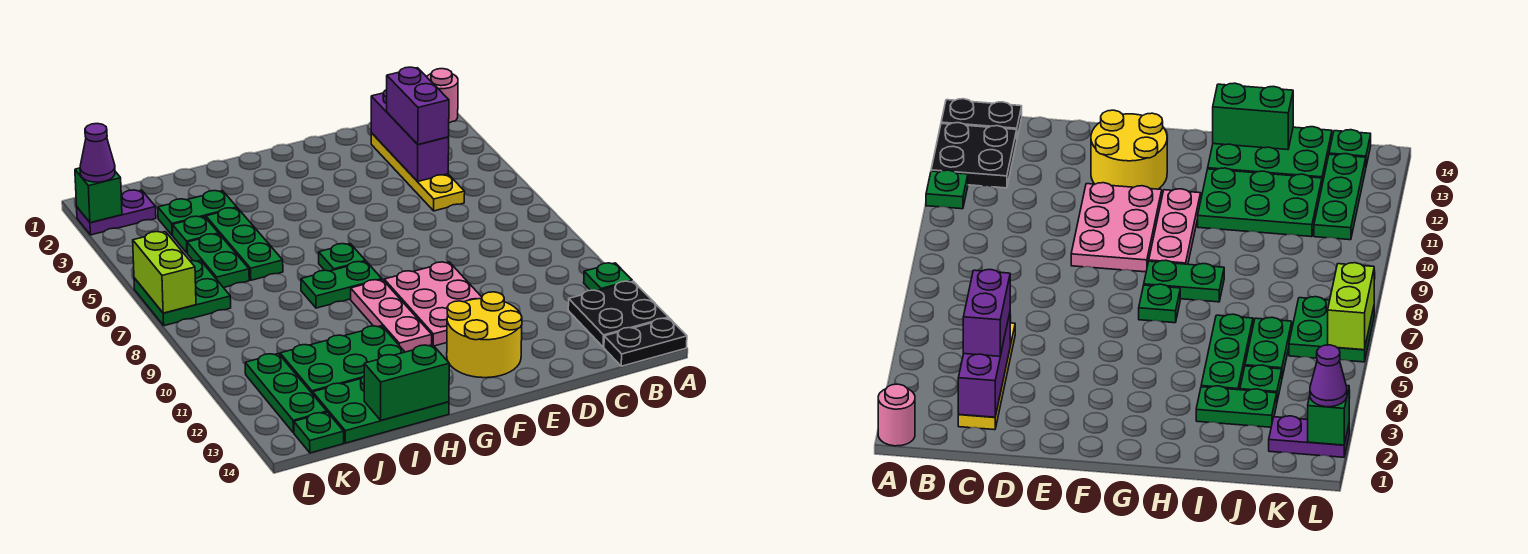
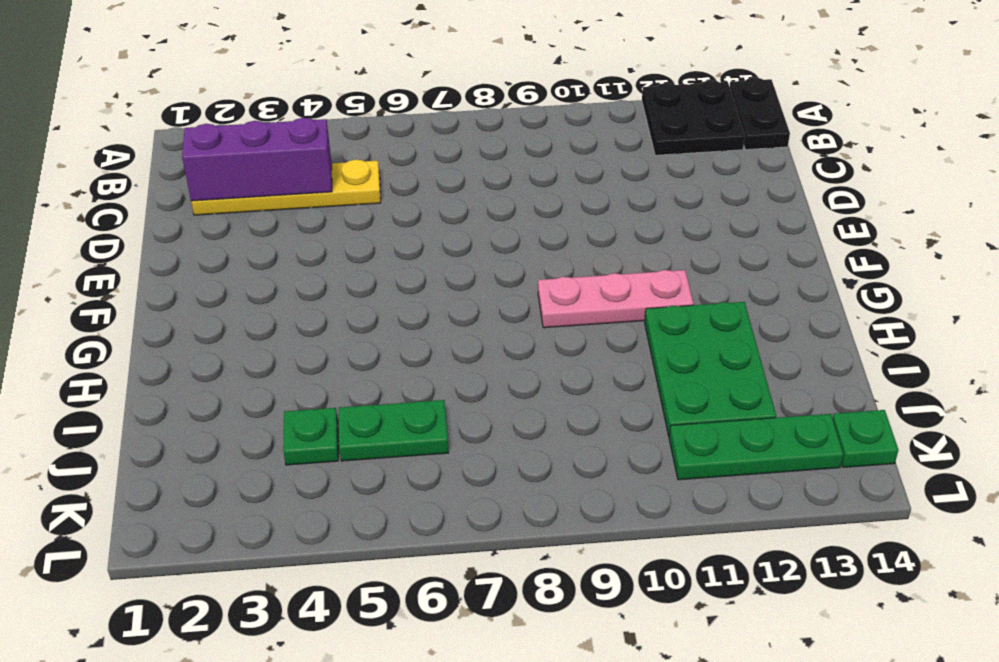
none -> pink round brick A1 level 1
none -> green plate A11 level 1
none -> pink plate E9:F11 level 1

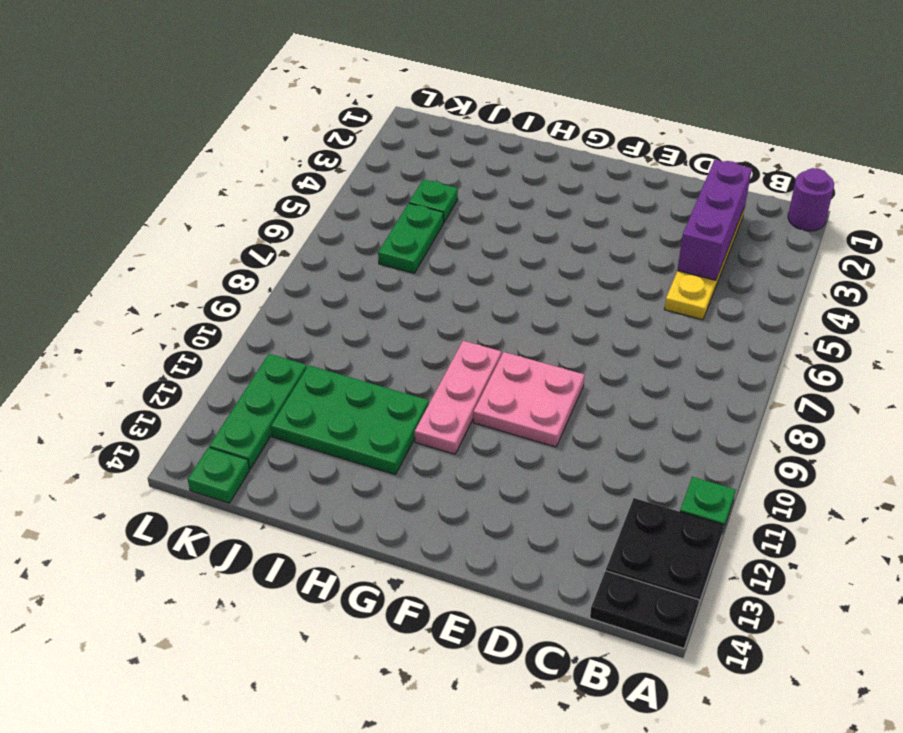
purple round brick A1 level 1 -> pink round brick A1 level 1
pink plate E9:F10 level 1 -> pink plate E9:F11 level 1
none -> yellow round brick E12:F13 level 1
none -> green plate G7 level 1
none -> green plate G8:H8 level 1

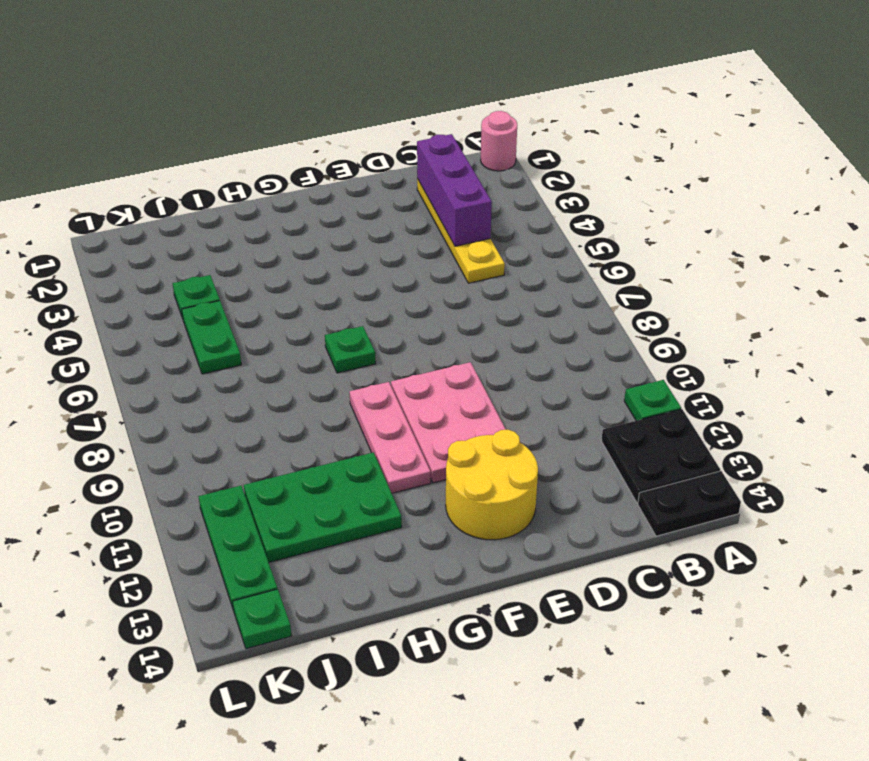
none -> green plate G8:H8 level 1
none -> green plate H13:J14 level 1
none -> green plate I3:J3 level 1

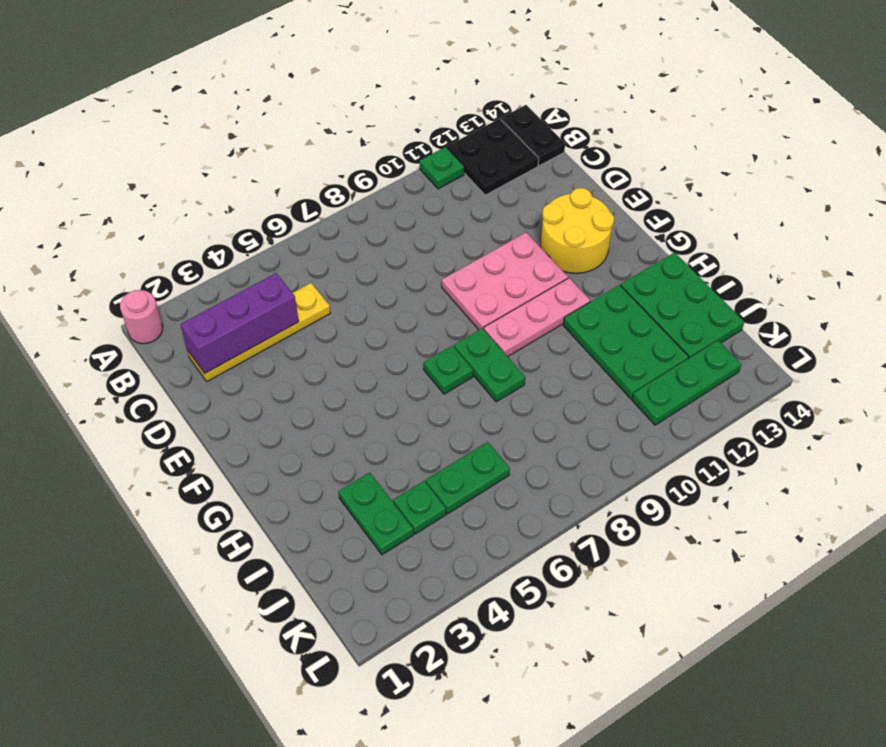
none -> green plate I4:I6 level 1
none -> purple plate K2:L2 level 1
none -> green plate K6:L7 level 1

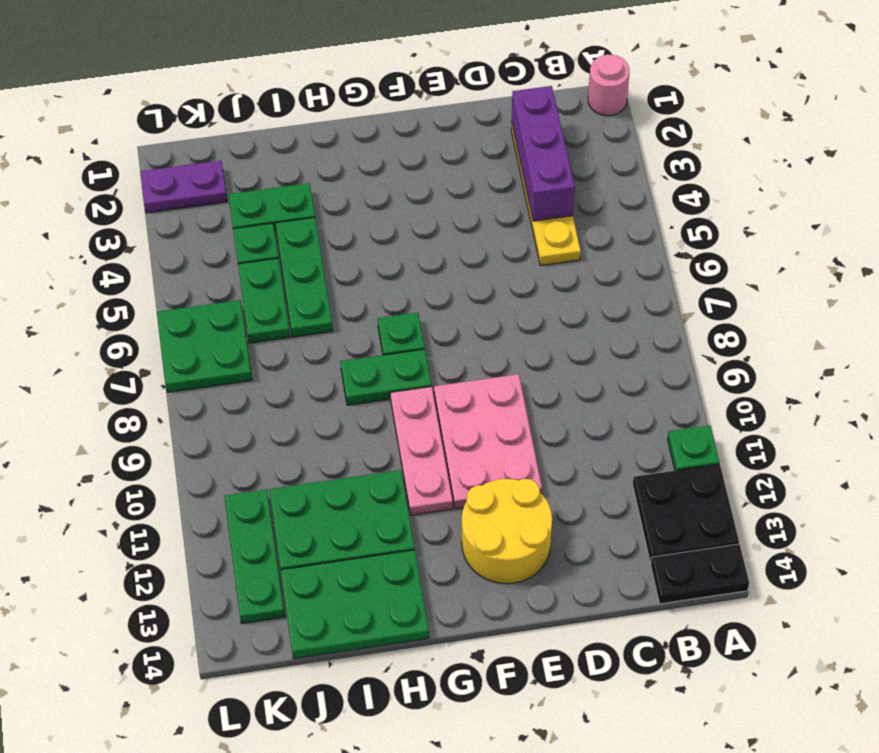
none -> green plate K14 level 1
none -> green brick H14:I14 level 2
none -> green brick L2 level 2

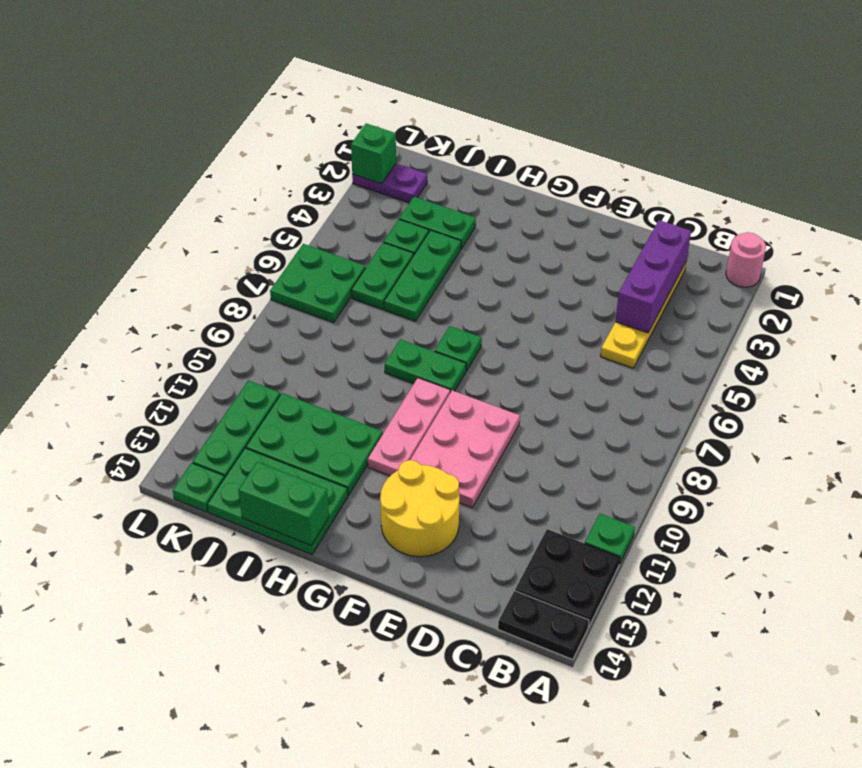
none -> lime brick L6:L7 level 2
none -> purple brick C3:C4 level 3
none -> purple cone L2 level 3

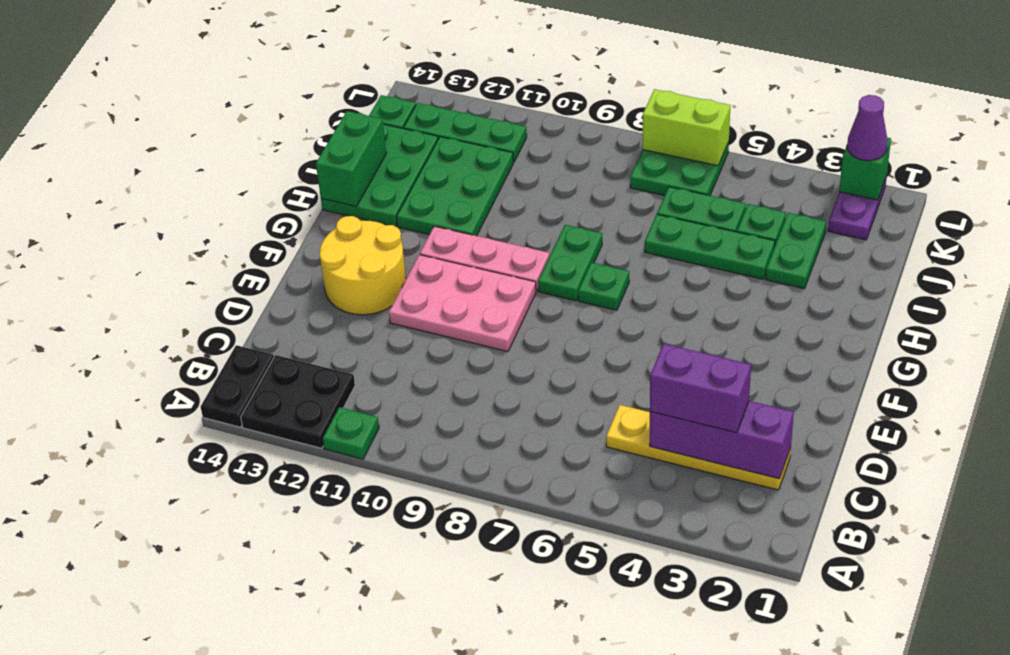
none -> pink round brick A1 level 1

